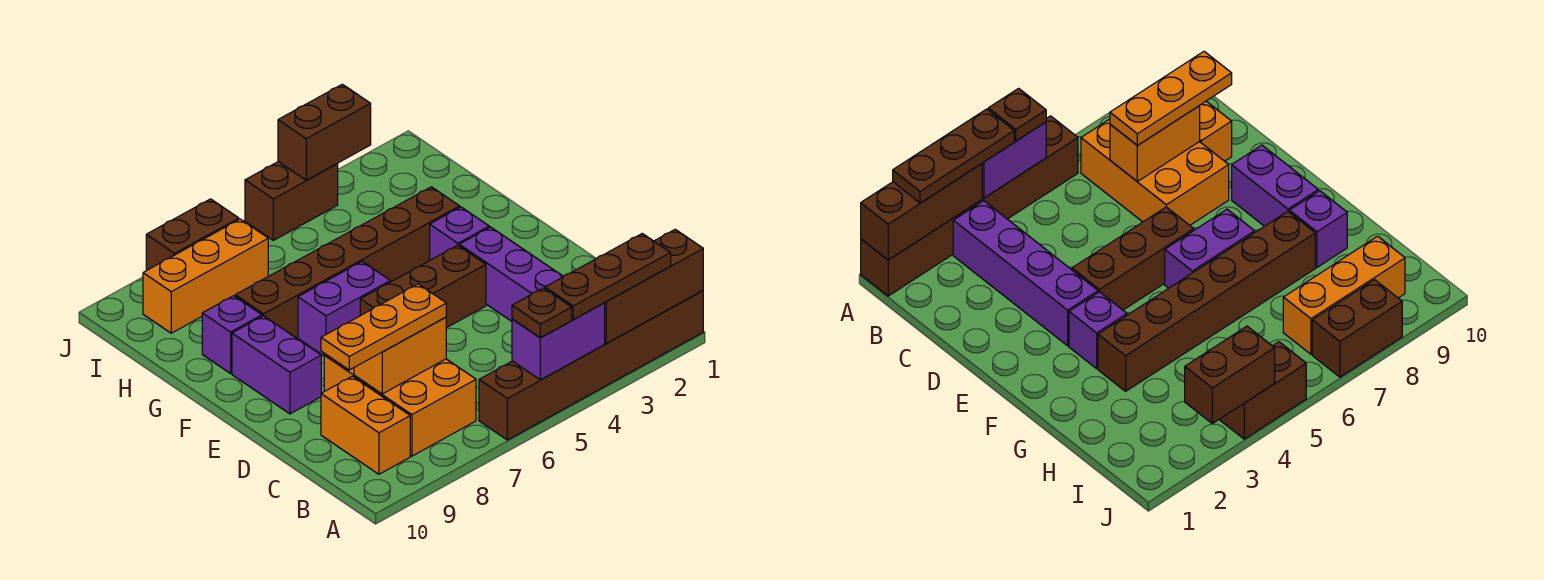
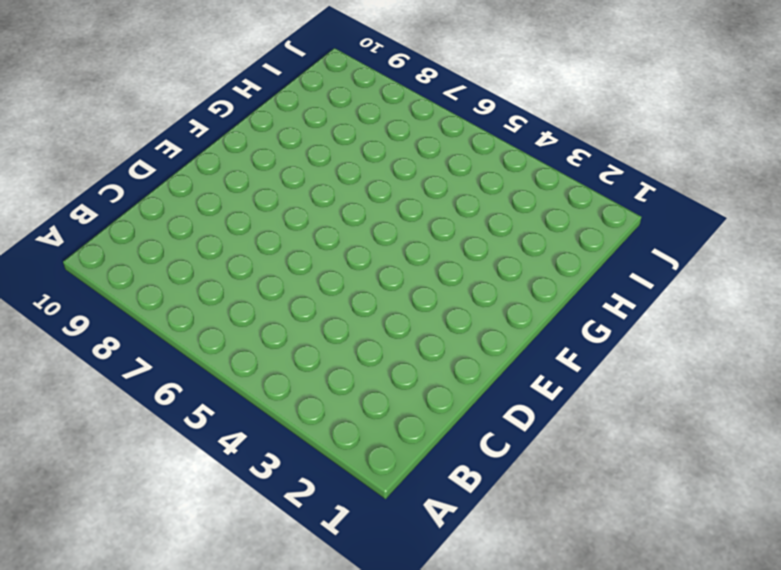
none -> brown brick A1:A6 level 1
none -> purple brick B3:E3 level 1
none -> orange brick B7:D8 level 1

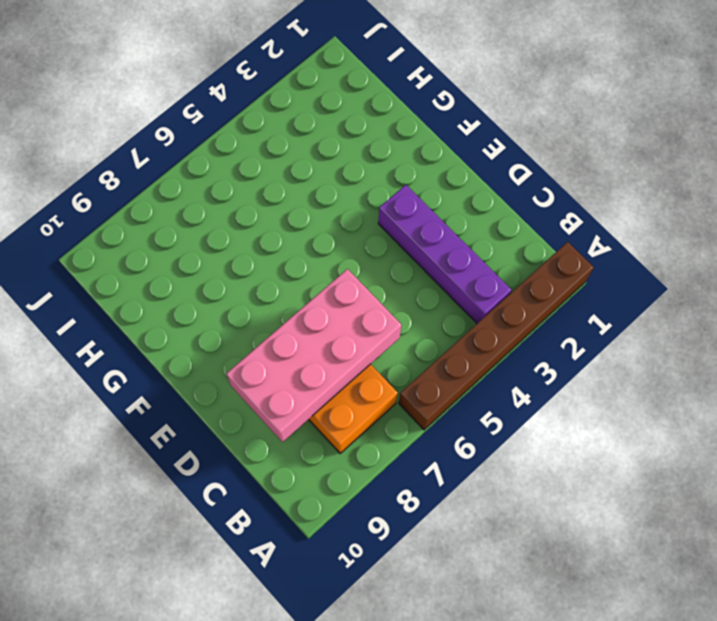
pink brick C6:D9 level 2 -> orange brick C7:C8 level 2
none -> orange brick B9:C9 level 1
none -> brown brick E4:E6 level 1
none -> purple brick E9:F9 level 1

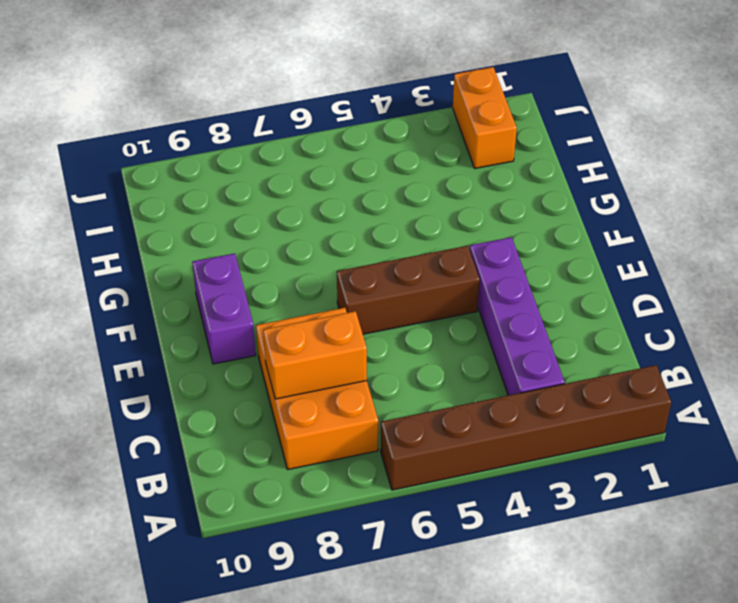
orange brick I2:J2 level 1 -> orange brick B9:C9 level 1
none -> purple brick F3 level 1
none -> purple brick F6:F7 level 1
none -> brown brick G3:G8 level 1

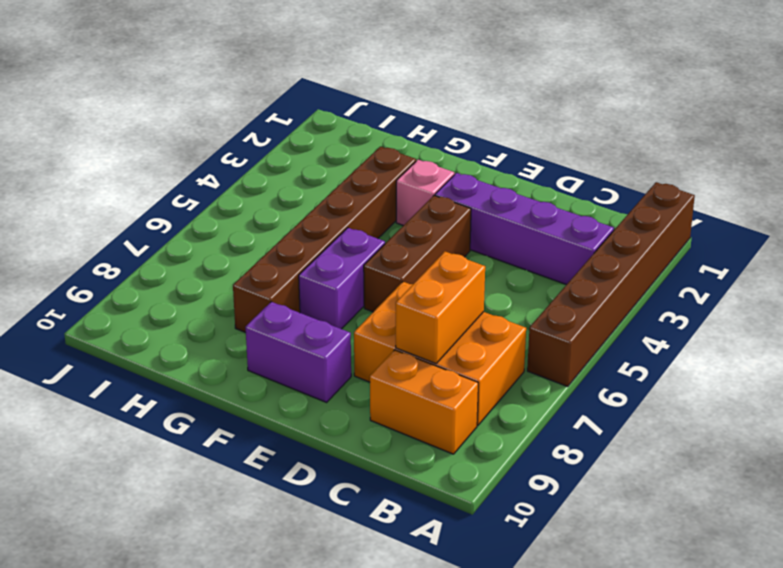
pink brick F3 level 1 -> purple brick F3 level 1
none -> purple brick G9 level 1
none -> orange brick I7:I9 level 1
none -> brown brick J4:J5 level 1

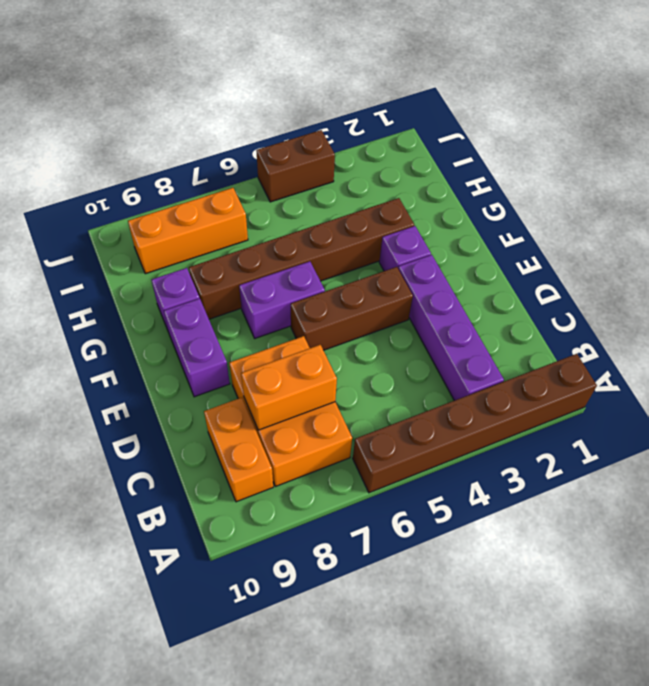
none -> brown brick J7:J8 level 1
none -> brown brick A1:A3 level 2
none -> purple brick A4:A5 level 2

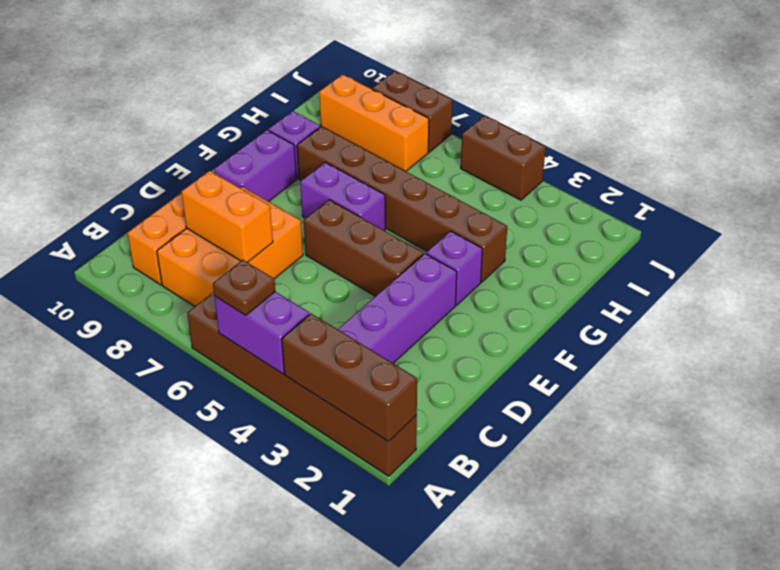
none -> brown brick J3:J4 level 2
none -> brown plate A2:A4 level 3
none -> orange plate C7:C9 level 3

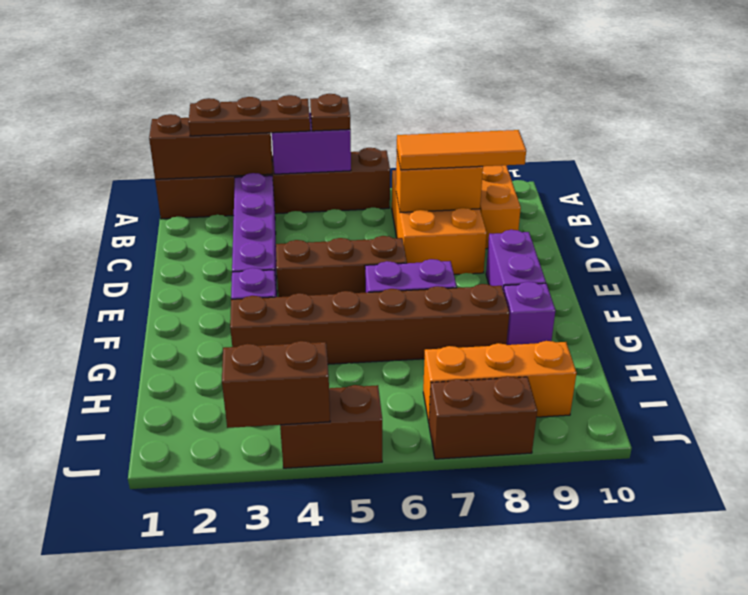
orange tile C7:C9 level 3 -> orange plate C7:C9 level 3

